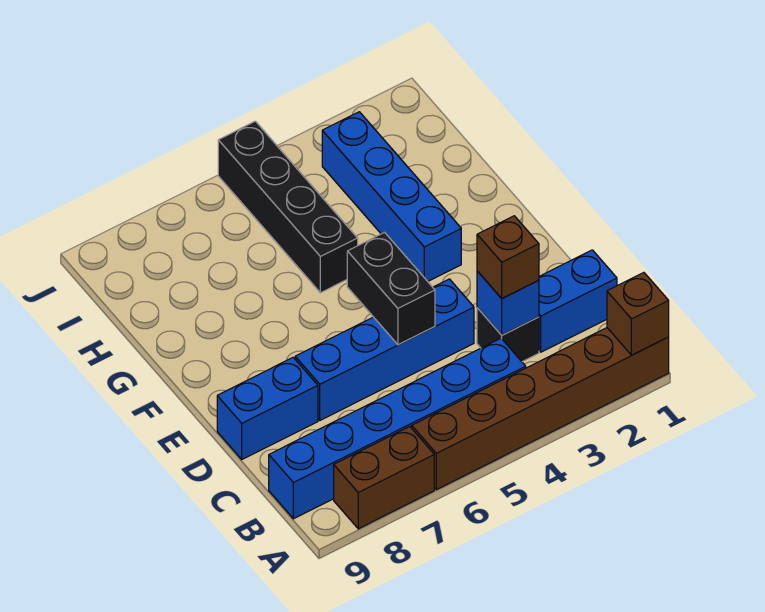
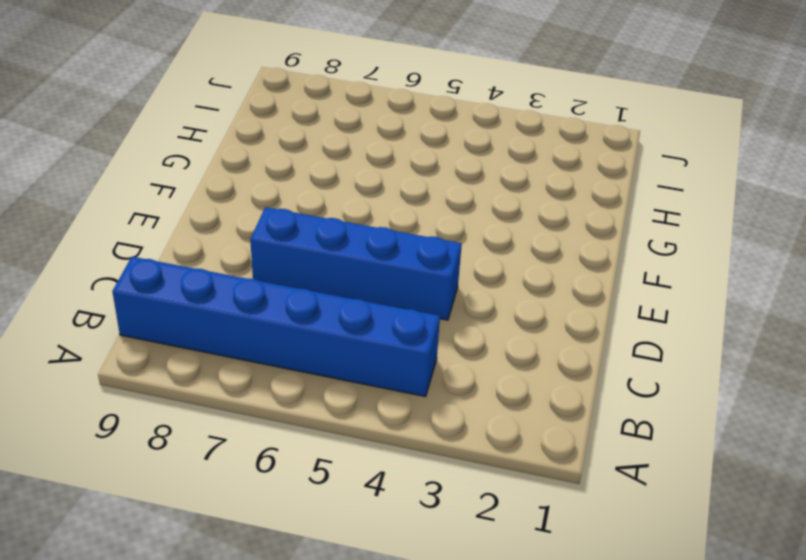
none -> brown brick A1:A6 level 1
none -> brown brick A7:A8 level 1
none -> blue brick C1:C2 level 1

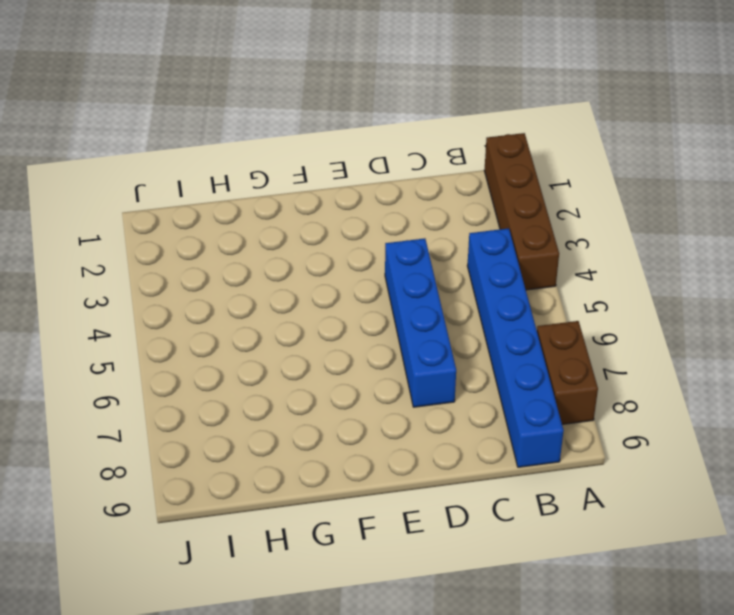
brown brick A1:A4 level 1 -> brown brick A1:A6 level 1
none -> blue brick C1:C2 level 1
none -> black brick C3 level 1
none -> blue brick D8:D9 level 1

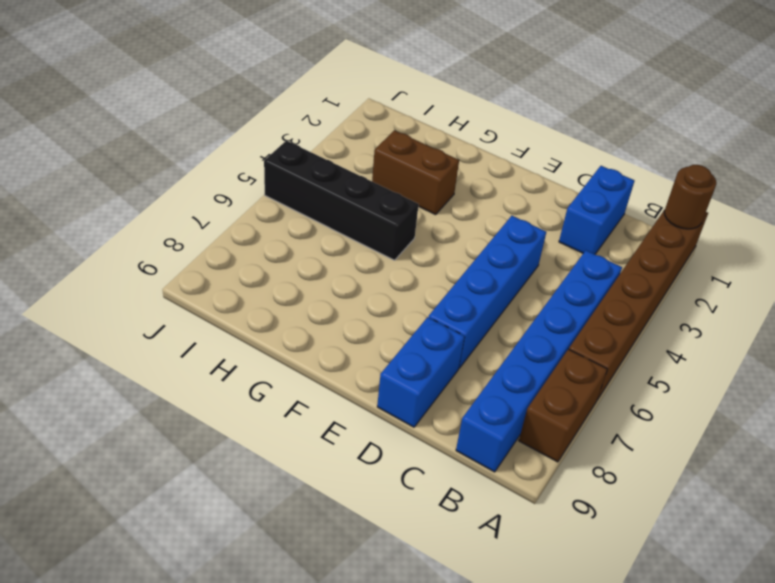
brown round brick A1 level 2 -> brown brick A1 level 2
brown brick G3:H3 level 1 -> blue brick F3:I3 level 1
none -> black brick C3 level 1
none -> blue brick C3 level 2
none -> black brick D5:E5 level 2

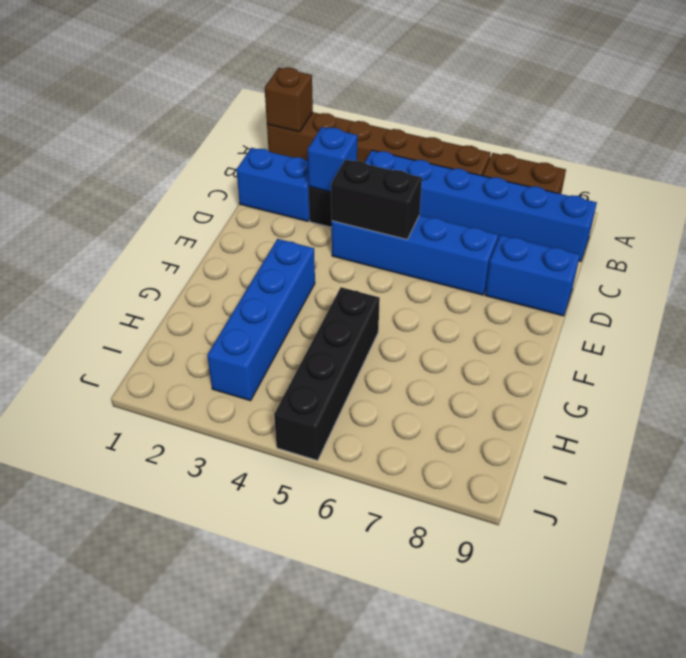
black brick D4:D5 level 2 -> black brick D5:E5 level 2
none -> brown brick C3 level 3

